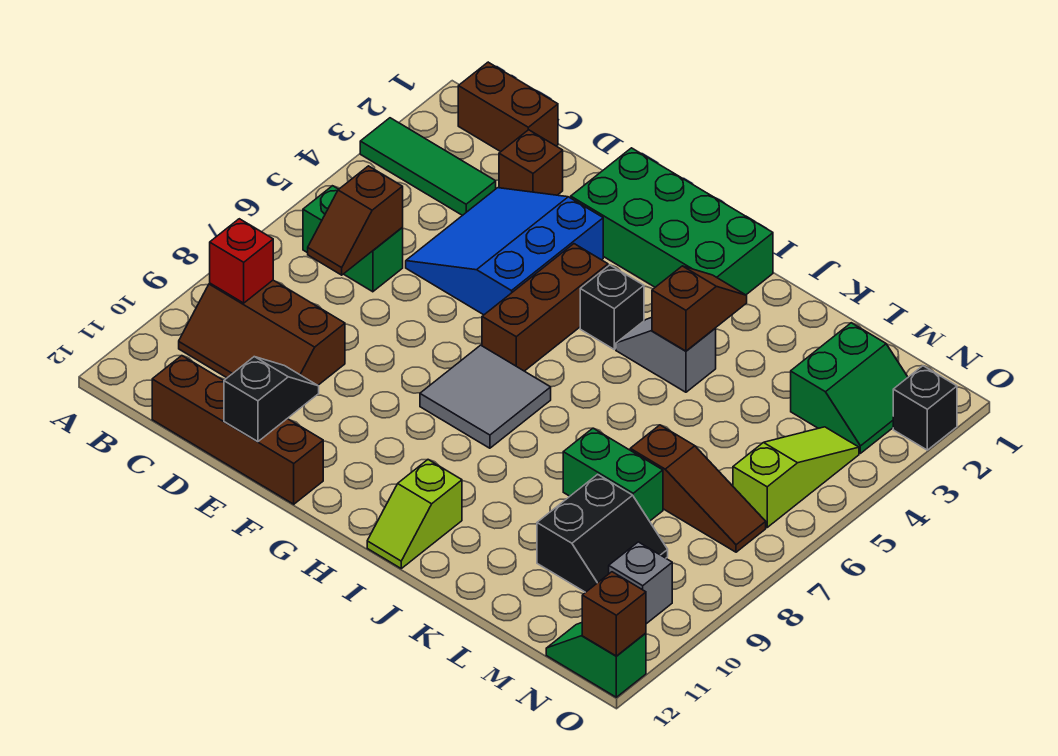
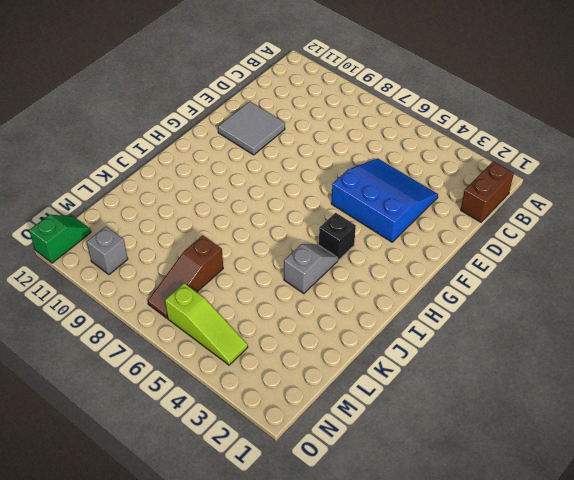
grey tile E10:F11 level 1 -> grey tile G7:H8 level 1
none -> green tile A3:C3 level 1
none -> green brick B6:C6 level 1
none -> brown slope B9:D10 level 1 top 9

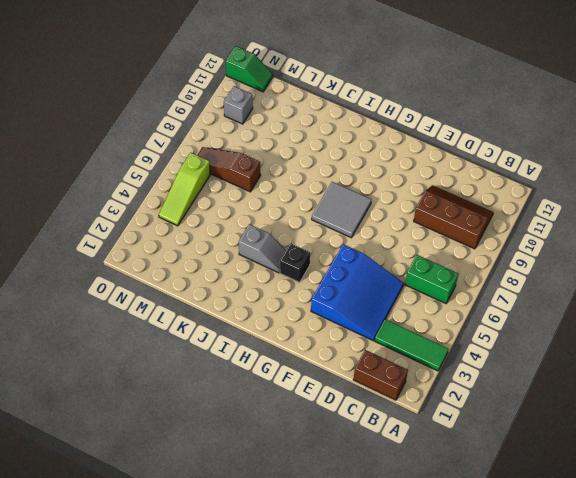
none -> brown brick C12:F12 level 1
none -> brown brick D2 level 1
none -> green brick F1:I2 level 1

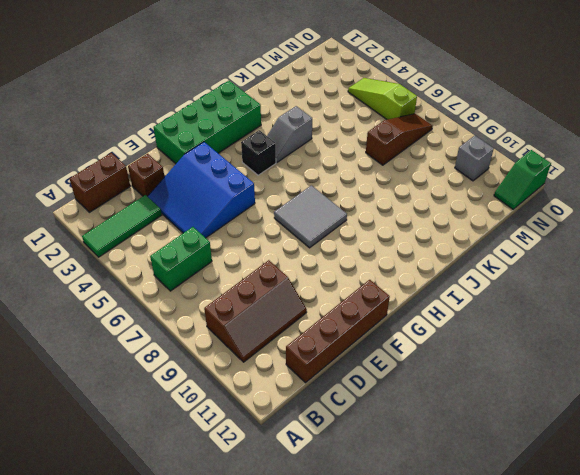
none -> brown brick G4:G6 level 1
none -> lime slope I11:I12 level 1 top 11
none -> green brick K8:L8 level 1

